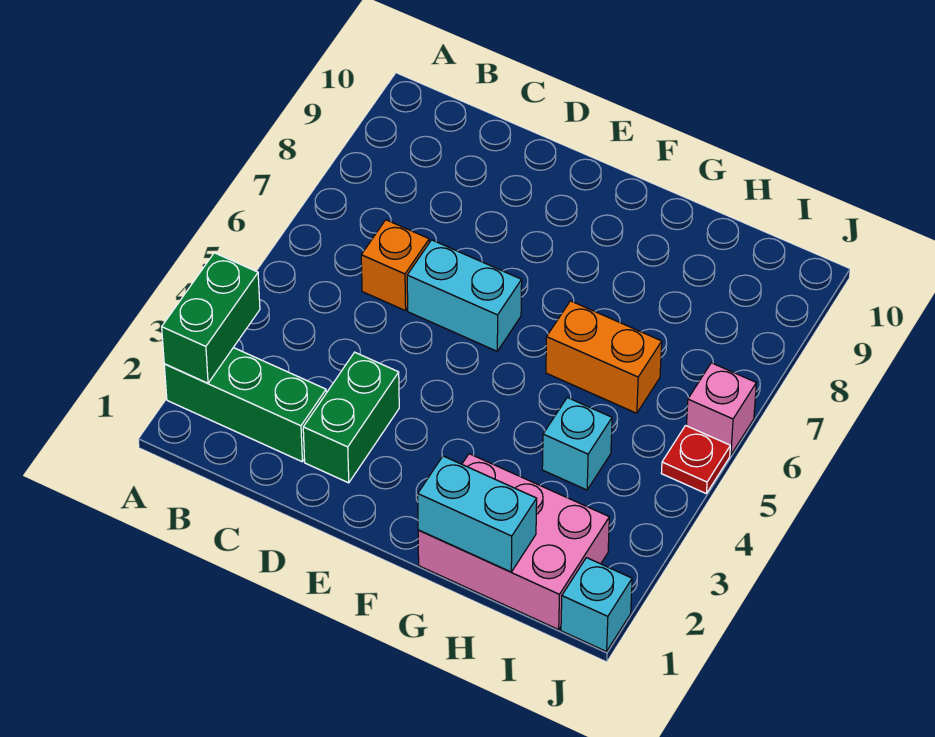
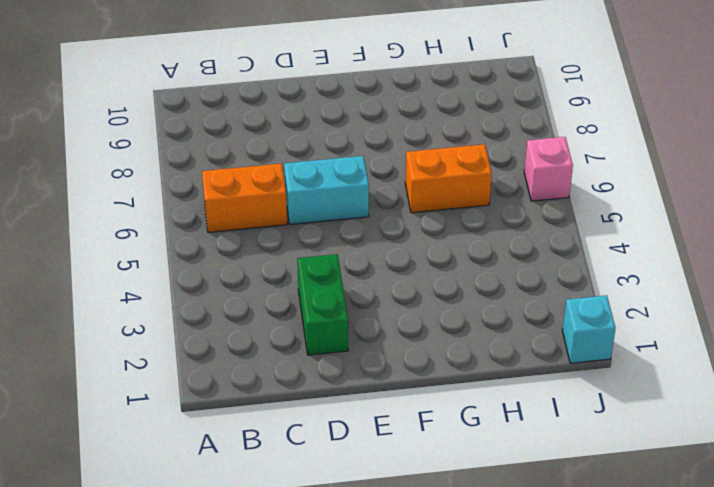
orange brick B6:C6 level 1 -> orange brick C6 level 1
none -> green brick A2:C2 level 1
none -> pink brick G1:I2 level 1
none -> cyan brick H4 level 1

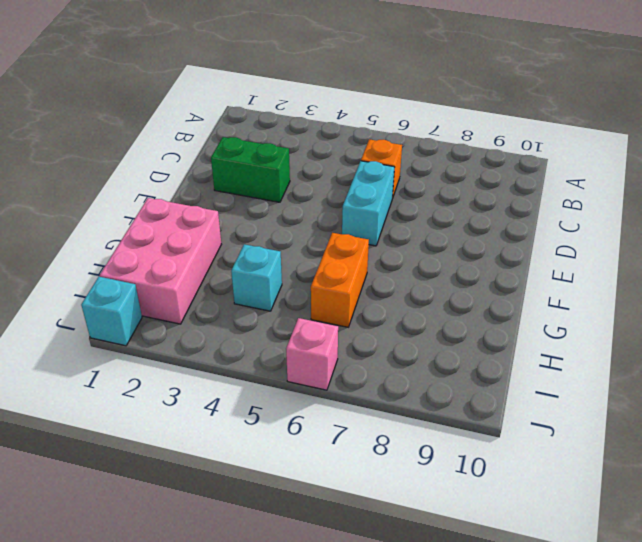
none -> green brick A2:C2 level 1
none -> red plate J5 level 1
none -> green brick A2:A3 level 2

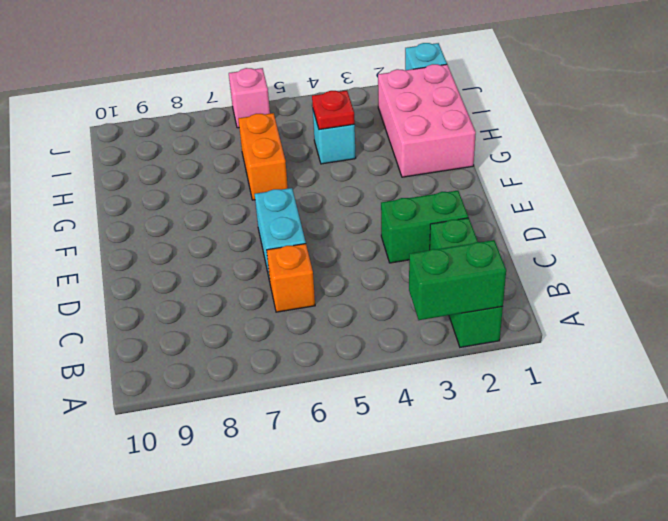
red plate H4 level 2 -> red plate J5 level 1
none -> cyan brick G1:H1 level 2

